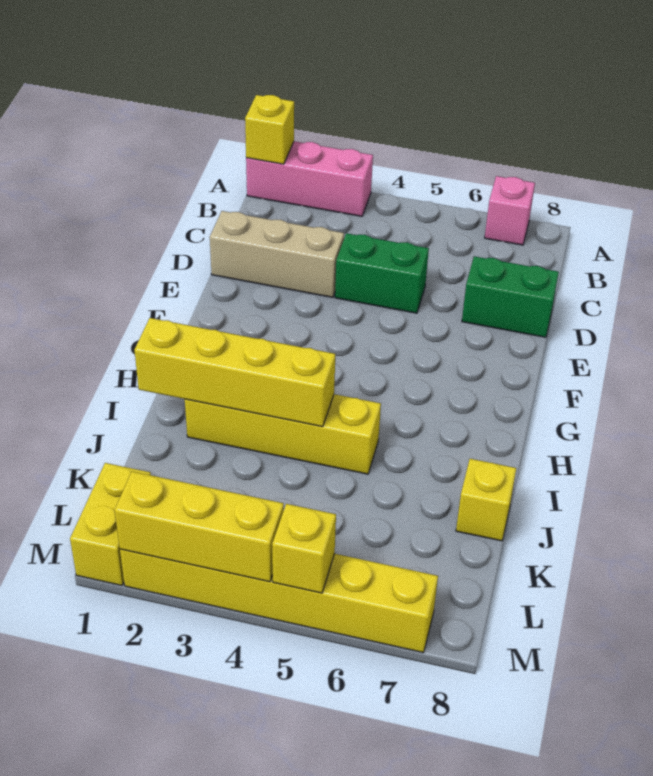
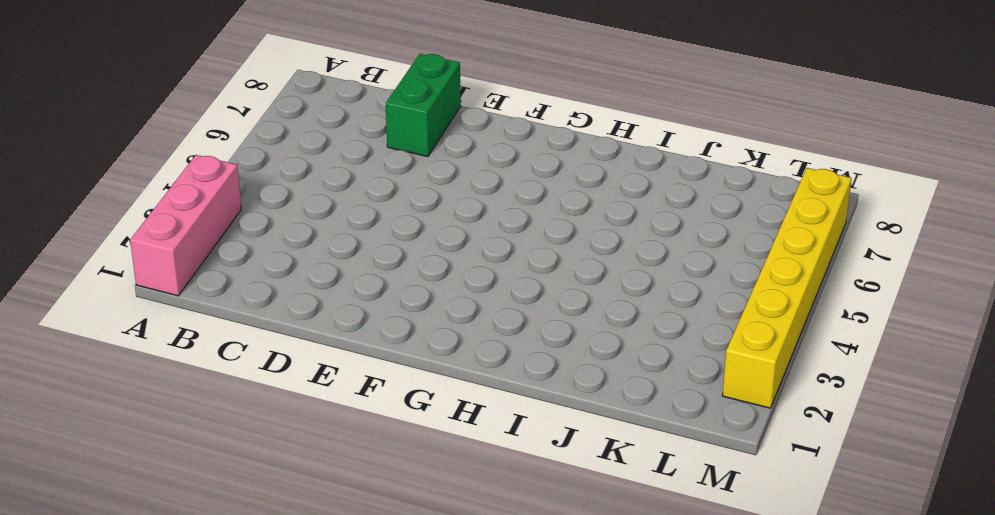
none -> pink brick A7 level 1
none -> tan brick D1:D3 level 1
none -> green brick D4:D5 level 1

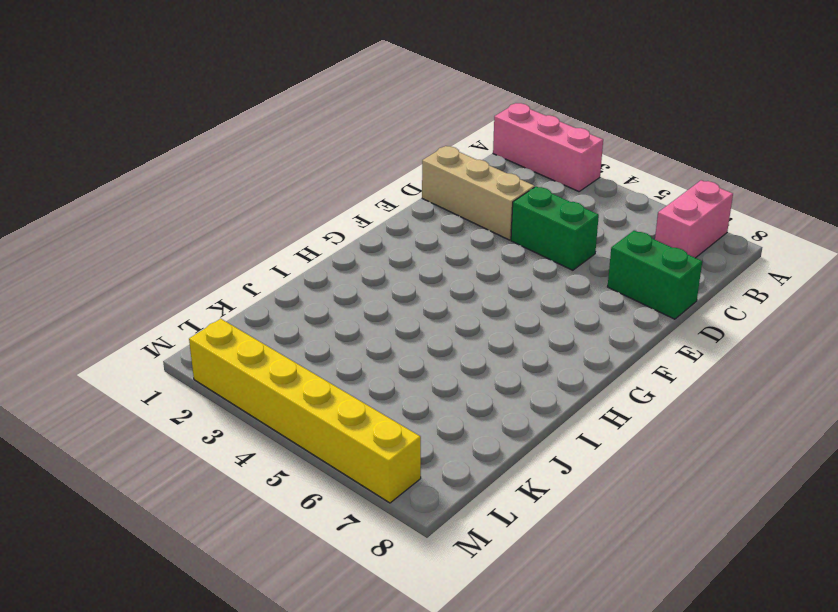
pink brick A7:B7 level 1 -> pink brick A7 level 1
none -> yellow brick I2:I5 level 1
none -> yellow brick J8 level 1
none -> yellow brick L1:M1 level 1

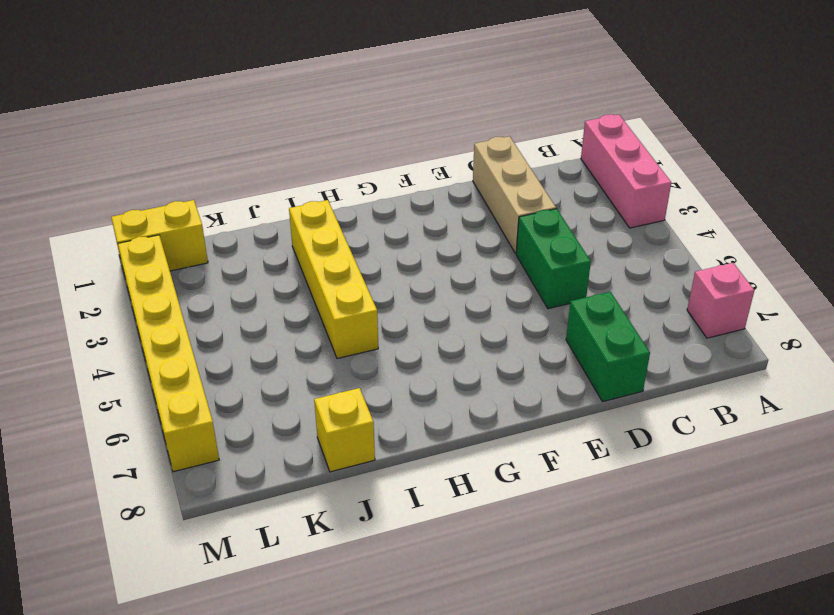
none -> yellow brick A1 level 2
none -> yellow brick I1:I4 level 2
none -> yellow brick M2:M4 level 2

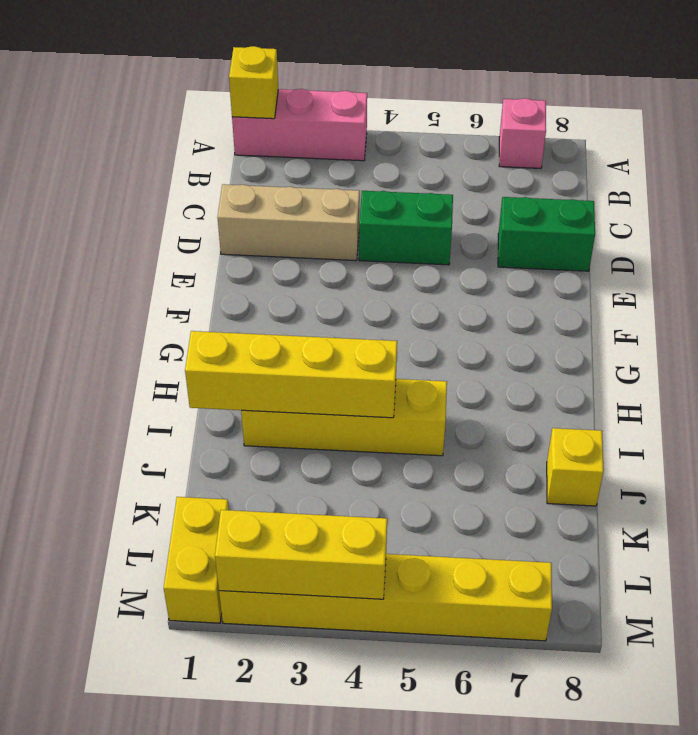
none -> yellow brick M5 level 2

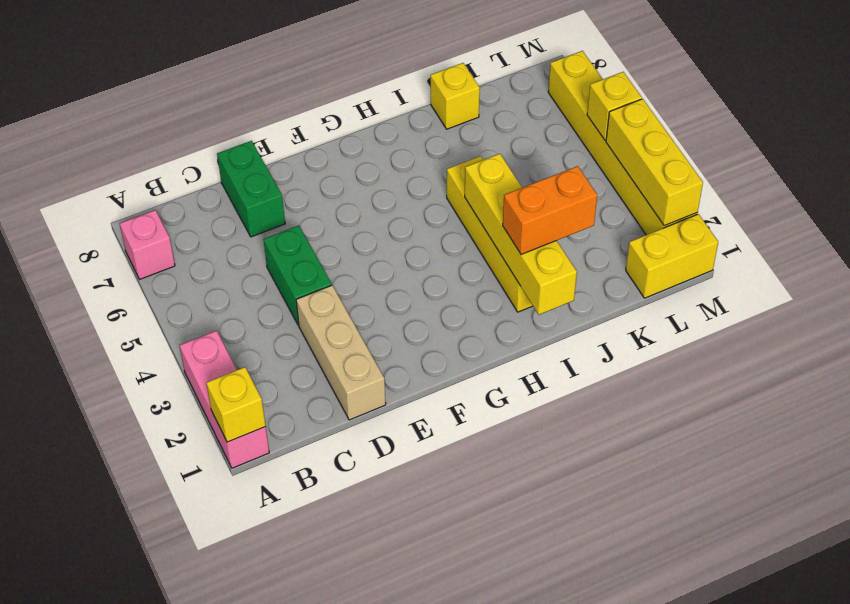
orange brick I2:J2 level 3 -> none

